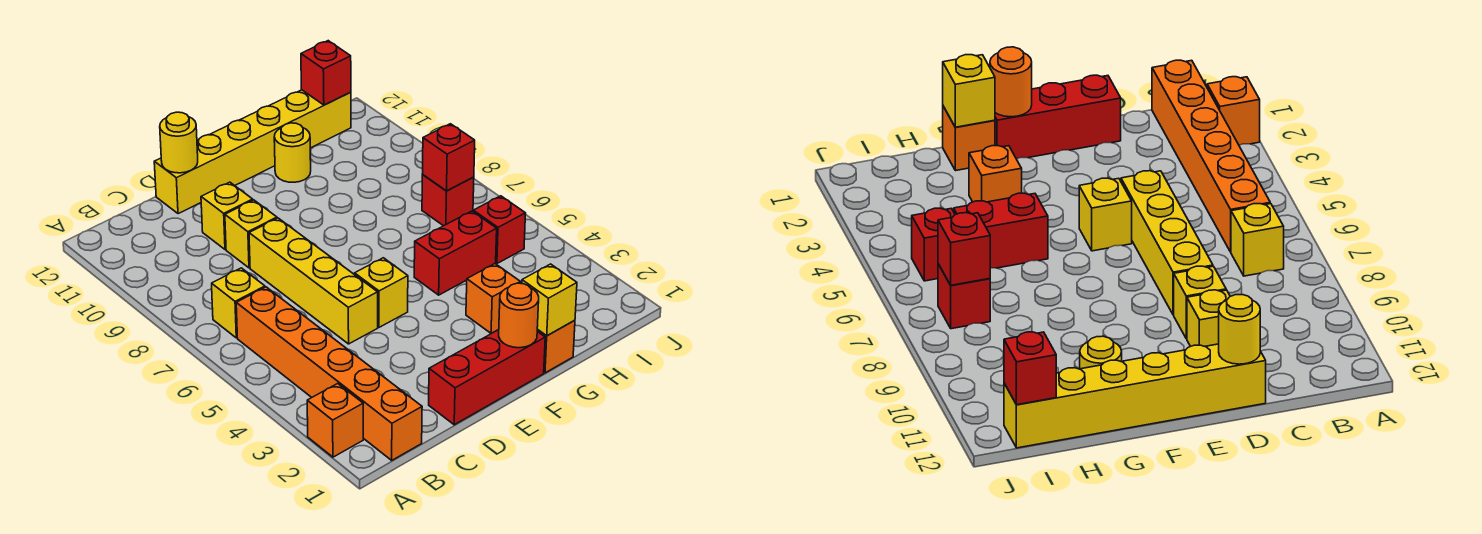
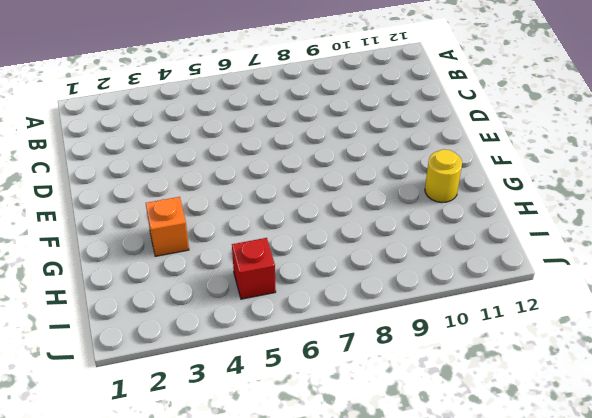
none -> orange brick A2 level 1
none -> orange brick B1:B6 level 1
none -> yellow brick B7 level 1

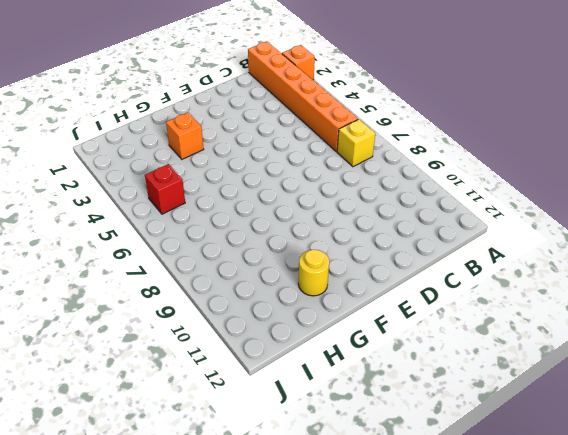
none -> red brick D1:F1 level 1
none -> yellow brick D5:D8 level 1
none -> yellow brick D9 level 1

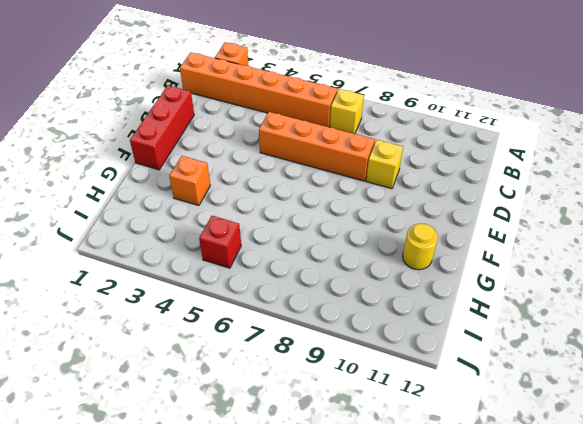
orange brick D5:D8 level 1 -> yellow brick D5:D8 level 1
none -> yellow brick D10 level 1
none -> yellow brick D12:I12 level 1
none -> yellow brick E5 level 1

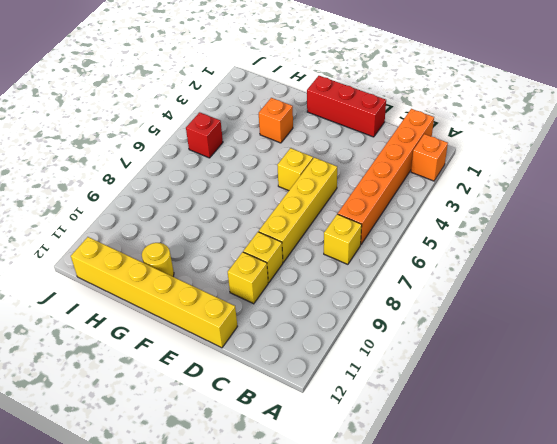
none -> orange brick G1 level 1
none -> red brick G5:H5 level 1
none -> red brick I7 level 1

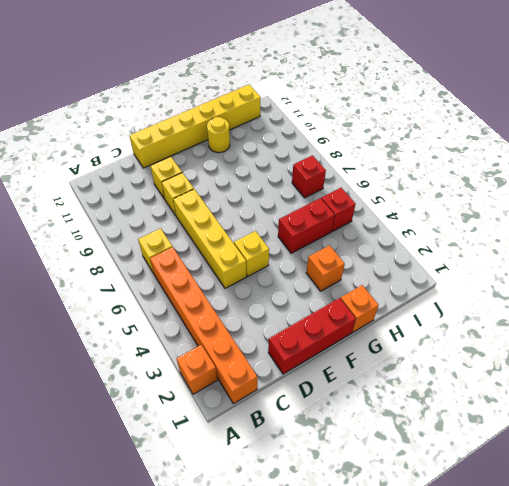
none -> yellow round brick D12 level 2
none -> orange round brick F1 level 2
none -> yellow brick G1 level 2

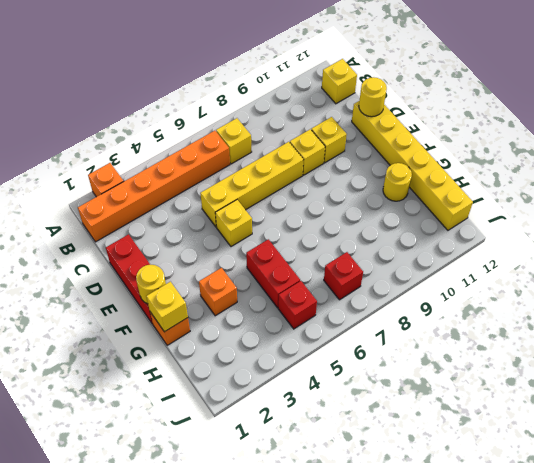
yellow brick B12 level 1 -> none
yellow round brick F1 level 2 -> orange round brick F1 level 2
none -> red brick I7 level 2
none -> red brick I12 level 2

